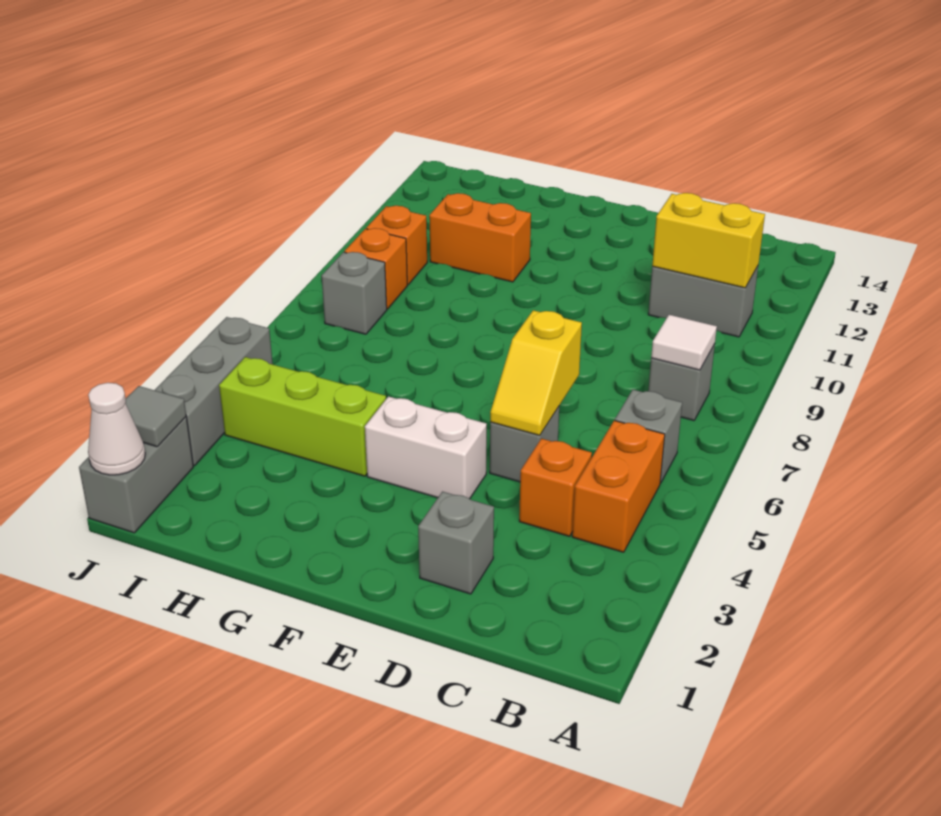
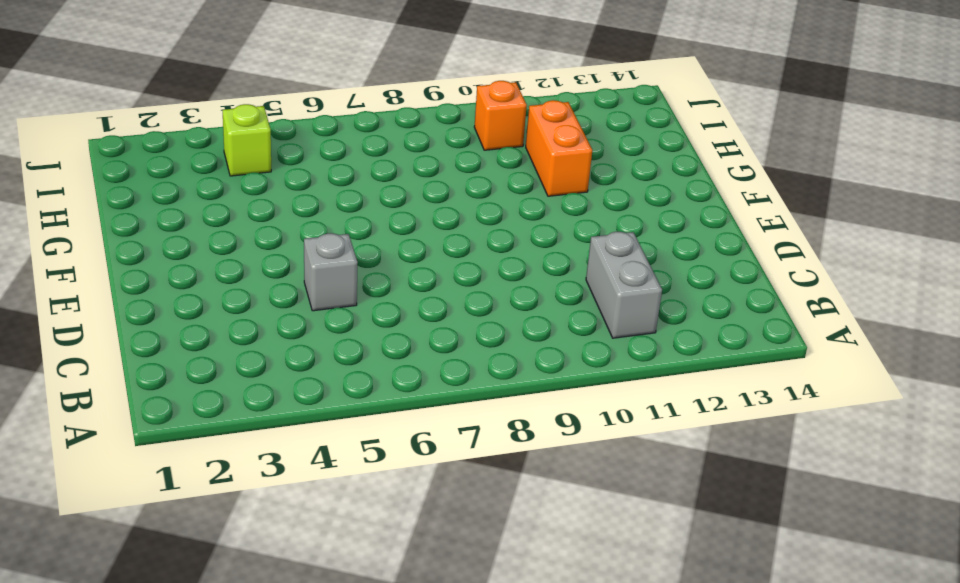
lime brick I4 level 1 -> lime brick G4:I4 level 1
none -> orange brick B4:B5 level 1
none -> grey brick B6 level 1
none -> grey brick B8 level 1

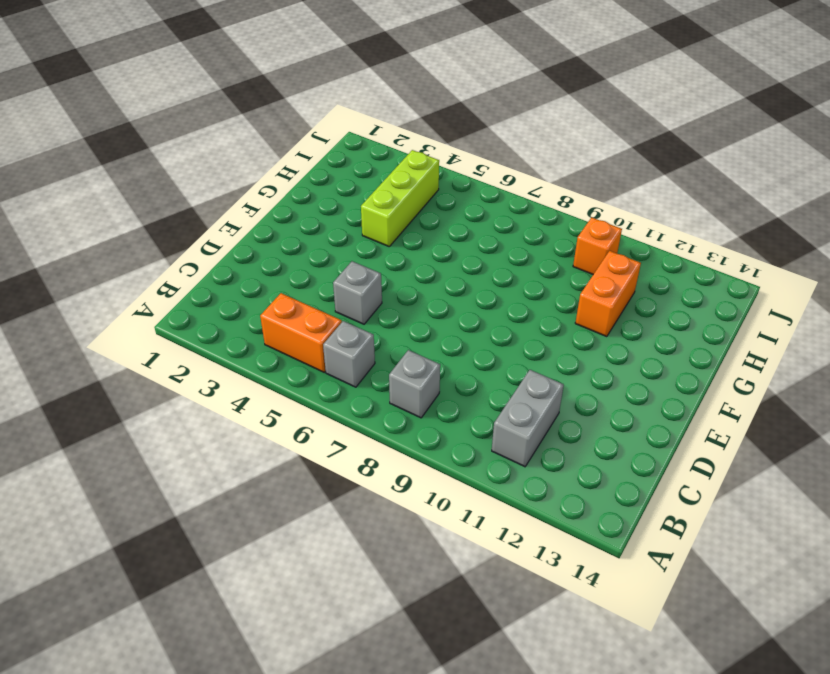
none -> orange brick C4 level 1
none -> grey brick D2 level 1
none -> white brick E4:F4 level 1

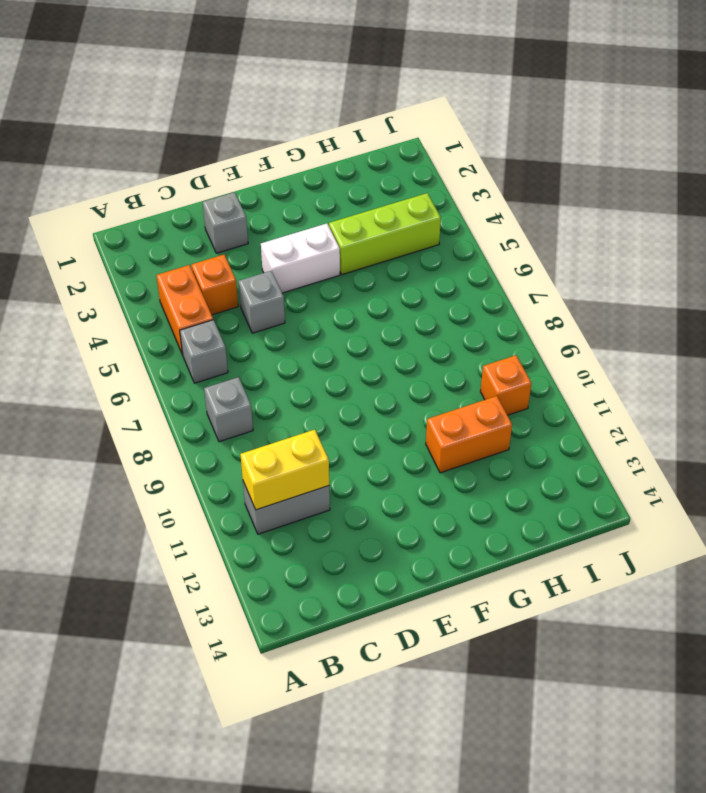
none -> grey brick I8 level 1
none -> orange brick I9 level 1
none -> grey brick J1:J2 level 1

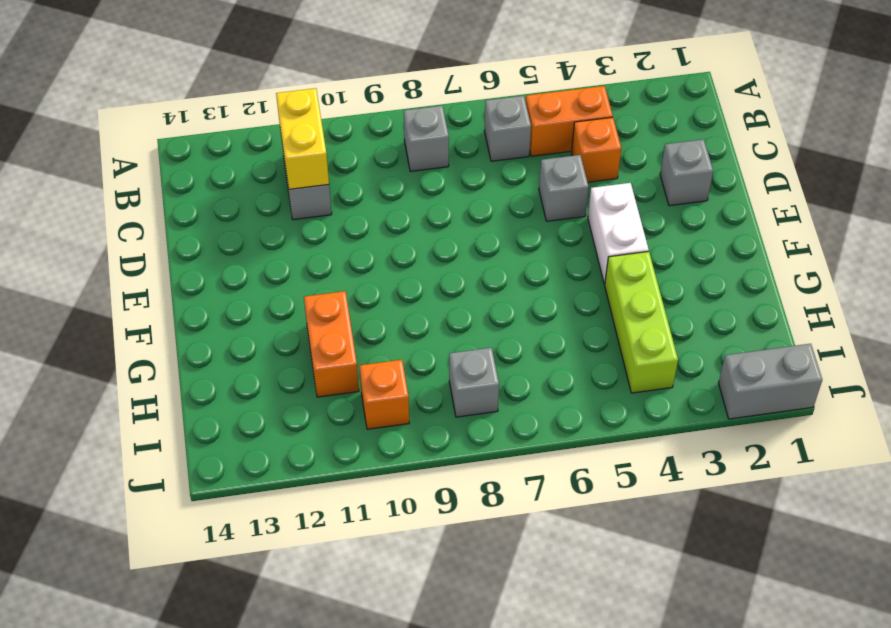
none -> orange brick I9 level 1
none -> grey brick J3:J5 level 1
none -> white tile B8 level 2

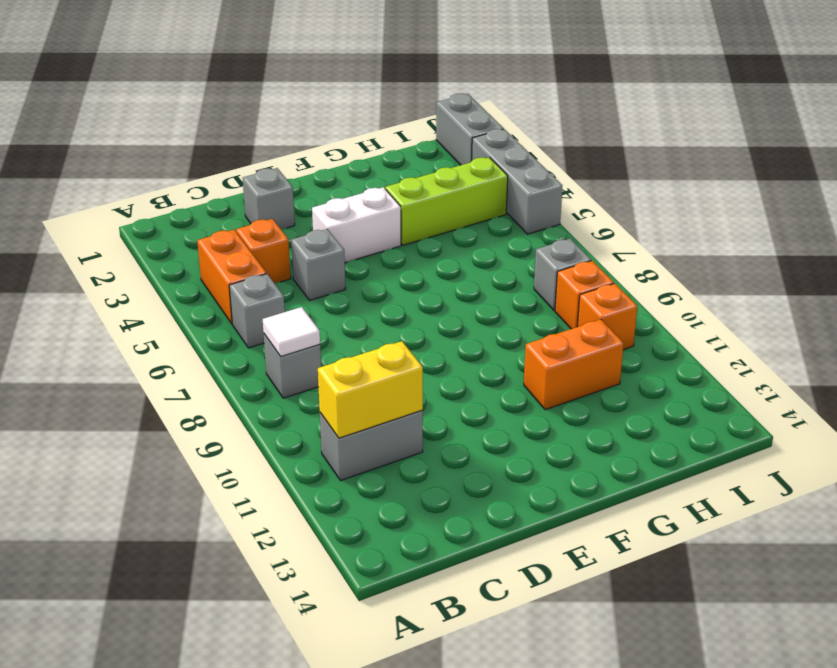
none -> yellow slope D5:D6 level 2 top 6
none -> white cone J1 level 2
none -> grey tile J2 level 2

